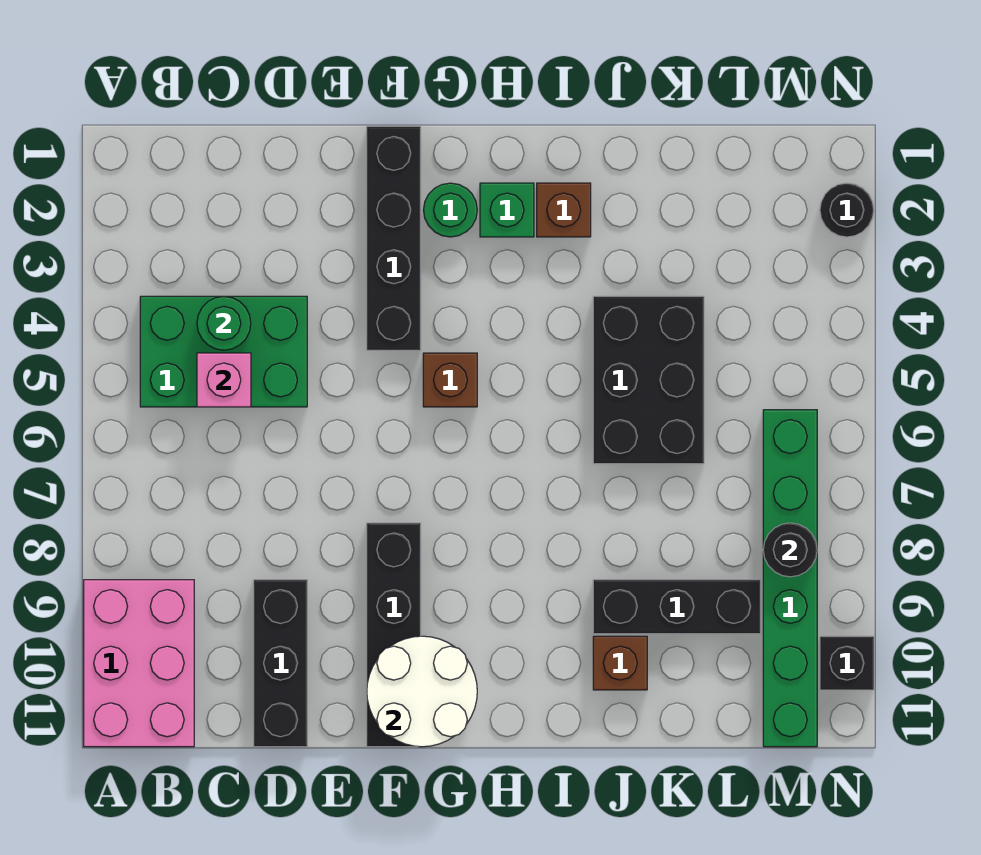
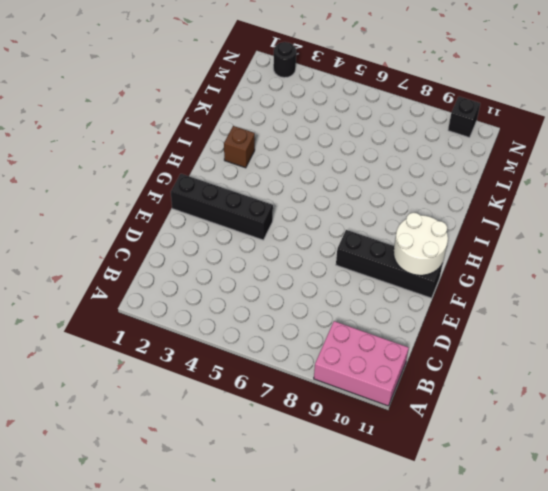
none -> green brick B4:D5 level 1
none -> black brick D9:D11 level 1
none -> green round brick G2 level 1

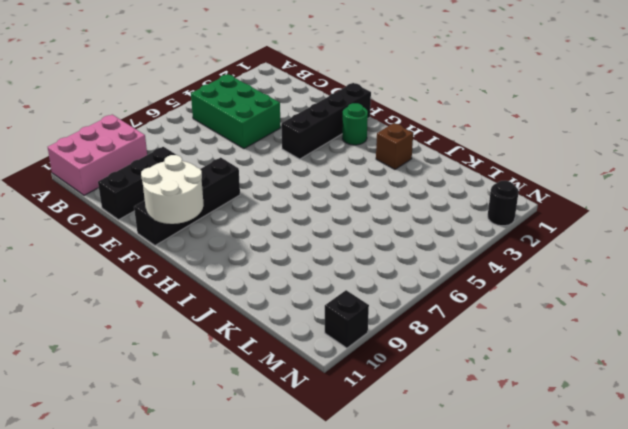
none -> brown brick G5 level 1
none -> green brick H2 level 1
none -> black brick J4:K6 level 1

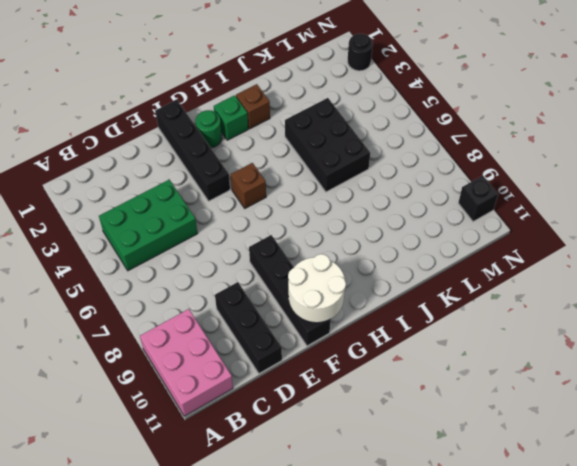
none -> black brick J9:L9 level 1
none -> brown brick J10 level 1
none -> green brick M6:M11 level 1

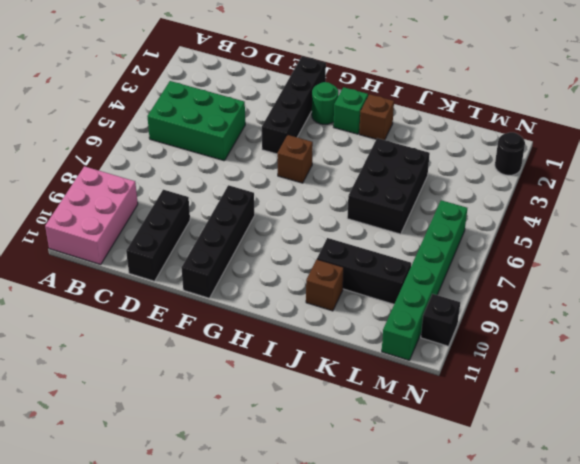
none -> green round brick C4 level 2
none -> pink brick C5 level 2
none -> white round brick F10:G11 level 2

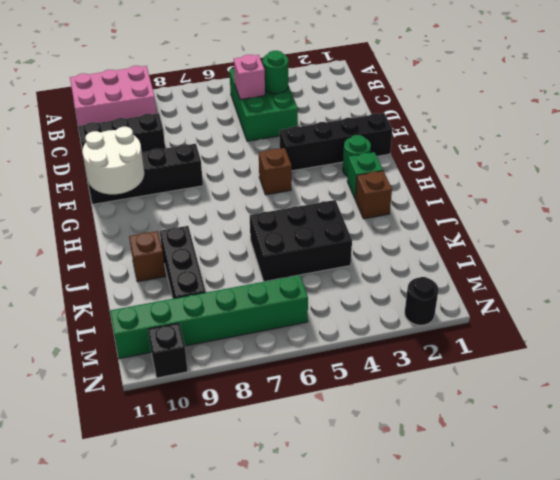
none -> black round brick M8 level 2

